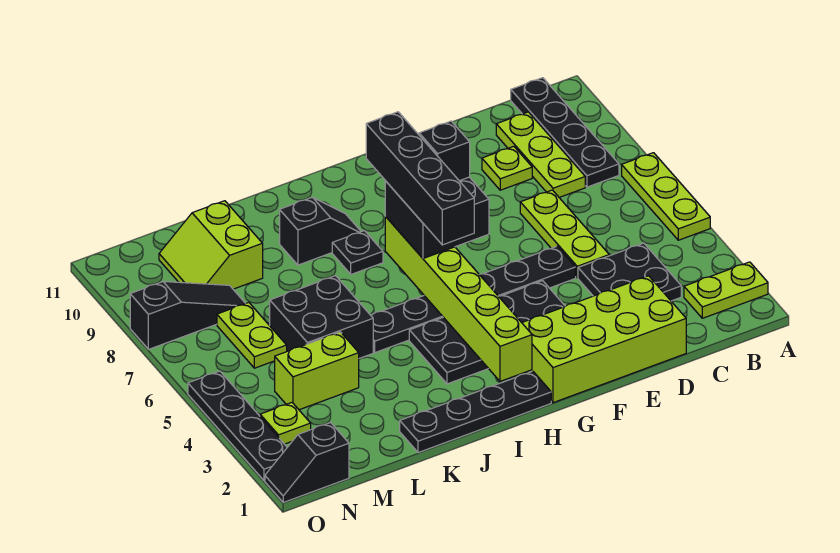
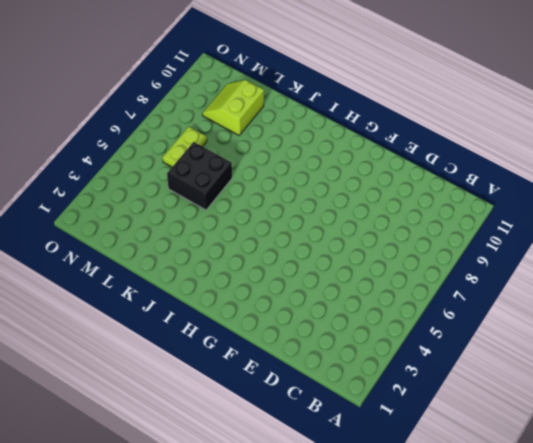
none -> lime plate A2:B2 level 1
none -> lime plate A5:A7 level 1
none -> black plate B8:B11 level 1

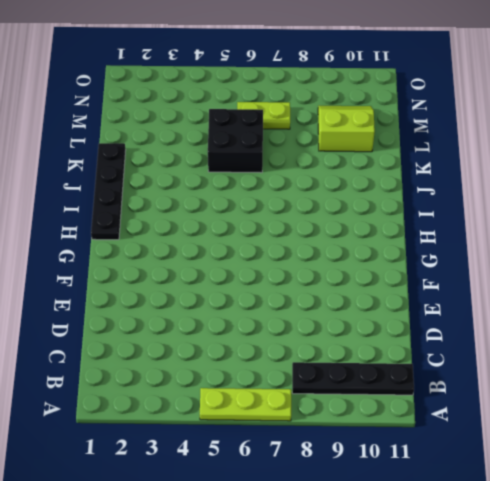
none -> lime plate A2:B2 level 1
none -> black plate C3:D4 level 1
none -> lime plate C8:C10 level 1

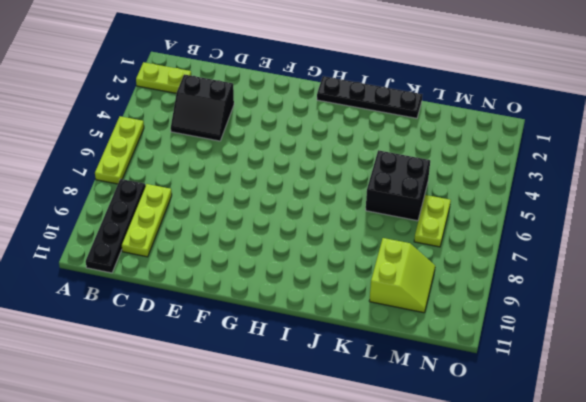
black slope C3:D4 level 1 top 3 -> black plate C3:D4 level 1
none -> lime brick D1:G2 level 1
none -> lime plate D5:D7 level 1
none -> lime plate D9 level 1

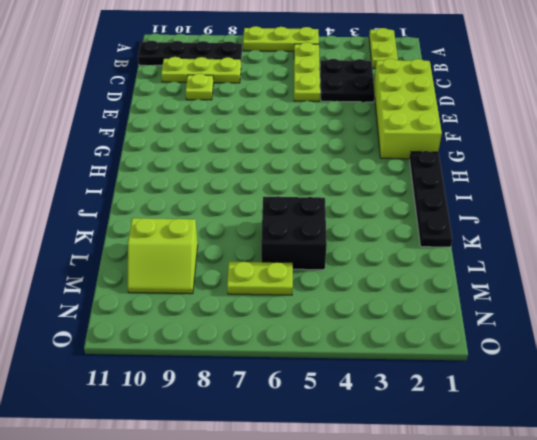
lime plate B5:D5 level 1 -> lime plate D5:D7 level 1
none -> black plate E5:J5 level 1
none -> black plate F3:I4 level 1
none -> black plate I8 level 1

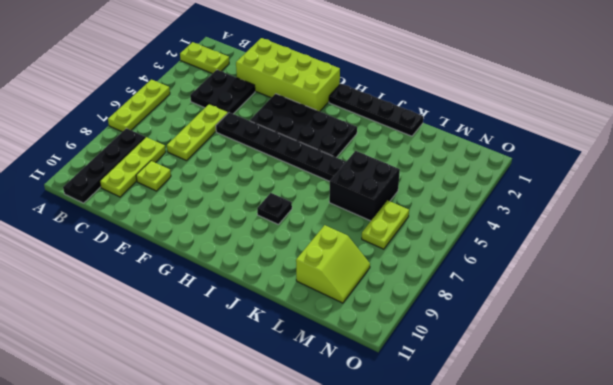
none -> black slope I9:J9 level 1 top J
none -> lime brick L4:M4 level 1
none -> black slope M8:O8 level 1 top O

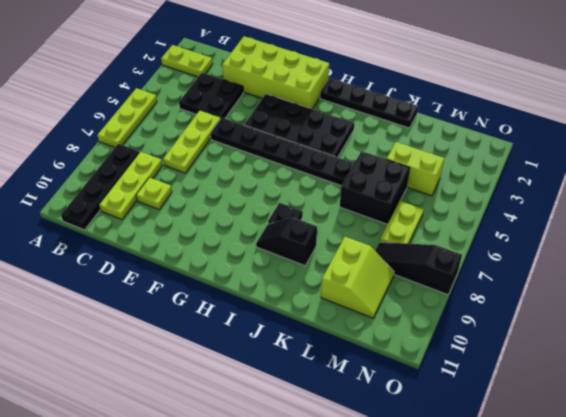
none -> black slope N1:O1 level 1 top N
none -> lime plate N3 level 1
none -> black plate O2:O5 level 1

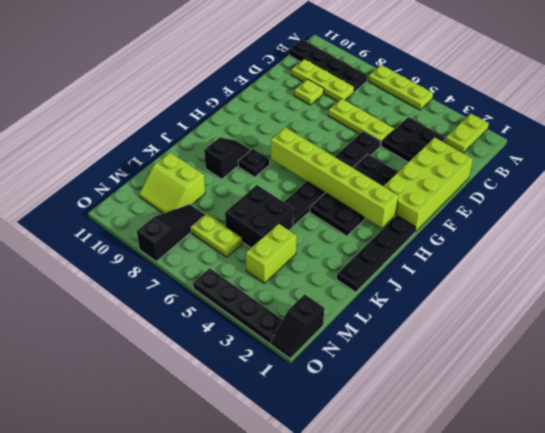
none -> lime plate N3 level 1
none -> black brick G6:H7 level 3
none -> black brick G7 level 4

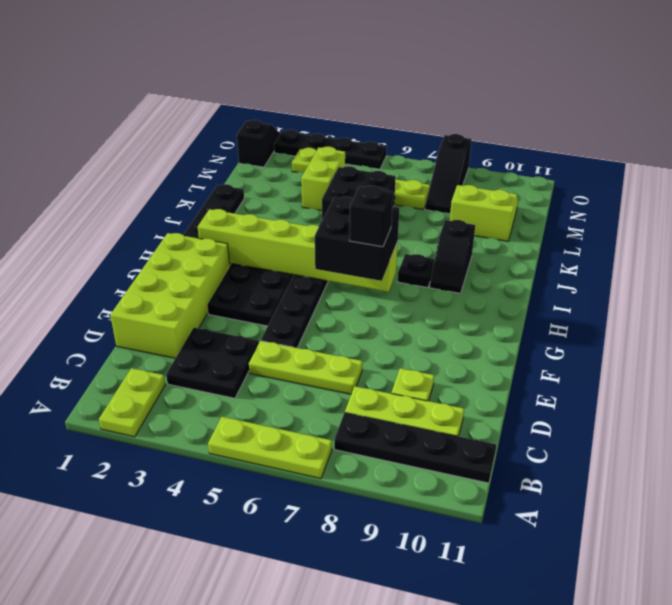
none -> black brick H5:H8 level 4

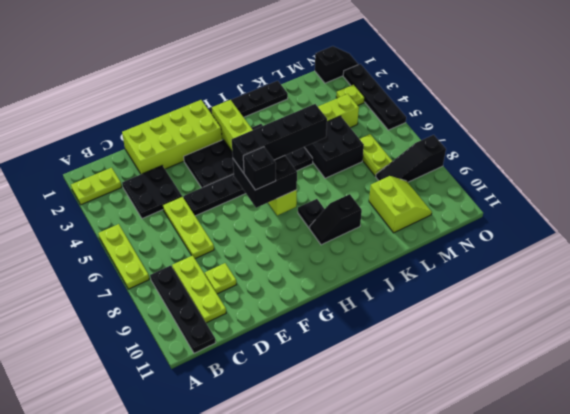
black brick G6:J6 level 4 -> black brick H5:H8 level 4

